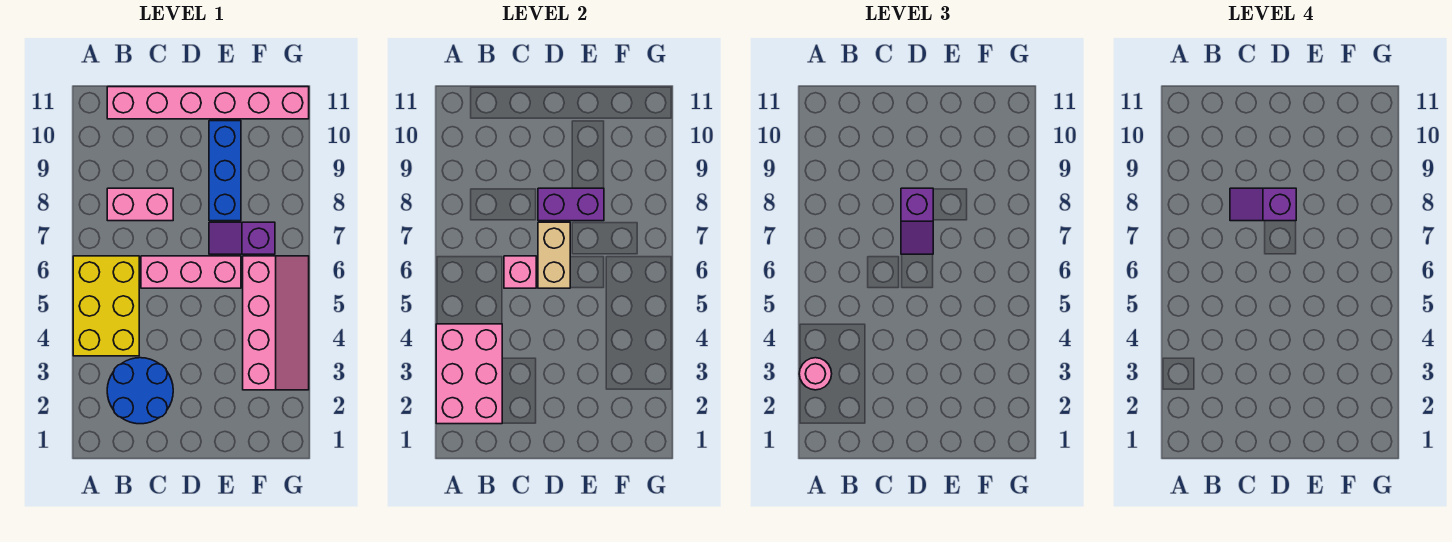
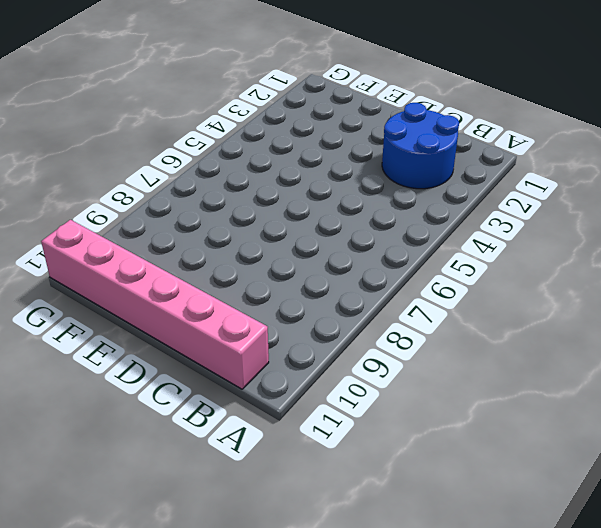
none -> yellow brick A4:B6 level 1
none -> pink brick B8:C8 level 1
none -> pink brick C6:E6 level 1

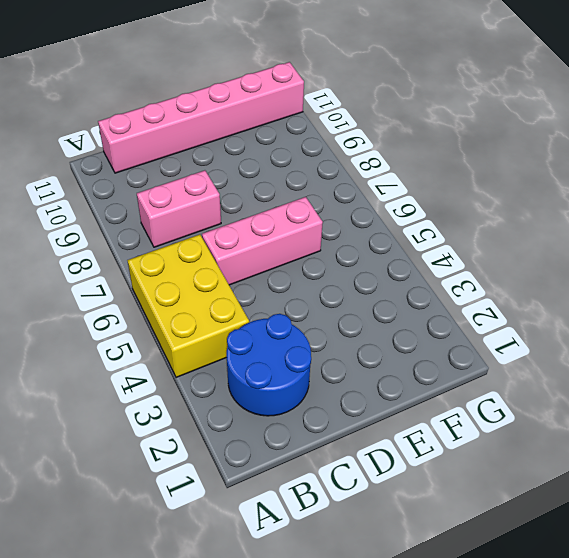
none -> purple slope E7:F7 level 1 top F
none -> blue brick E8:E10 level 1
none -> pink slope F3:G6 level 1 top F

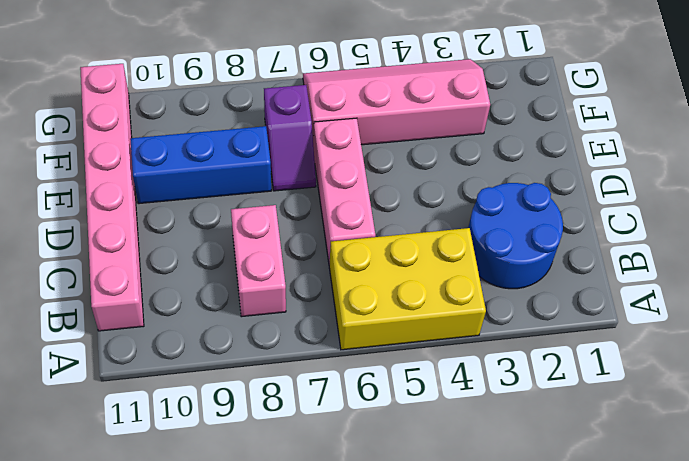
none -> pink brick A2:B4 level 2
none -> pink brick C6 level 2
none -> tan brick D6:D7 level 2

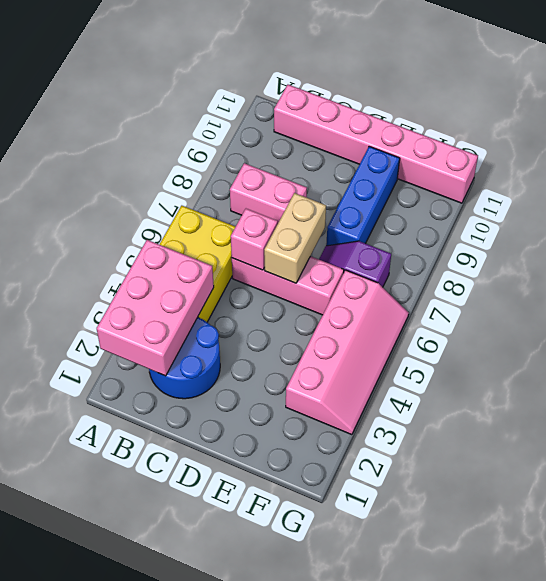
none -> purple brick D8:E8 level 2
none -> pink round brick A3 level 3
none -> purple slope D7:D8 level 3 top 8

